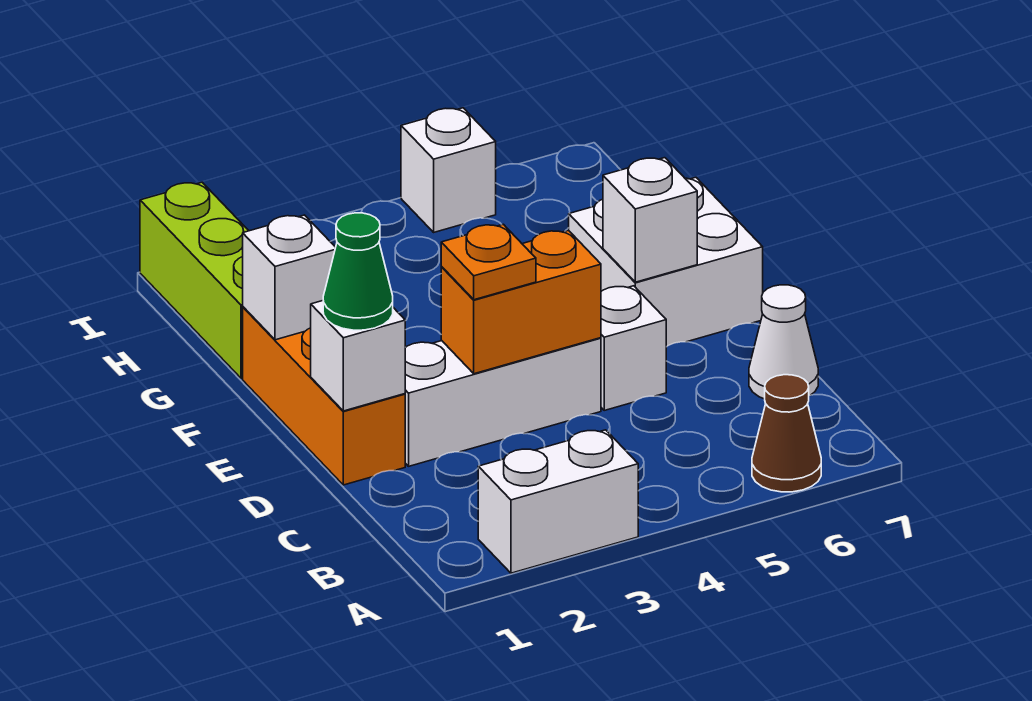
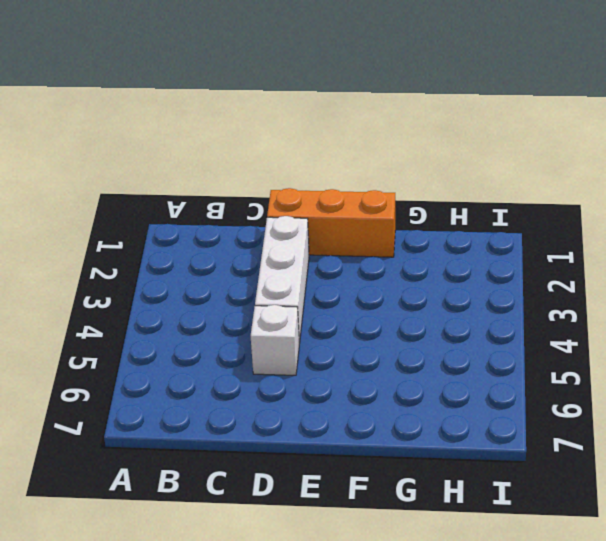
none -> white brick A2:A3 level 1
none -> brown cone A6 level 1
none -> white cone C7 level 1

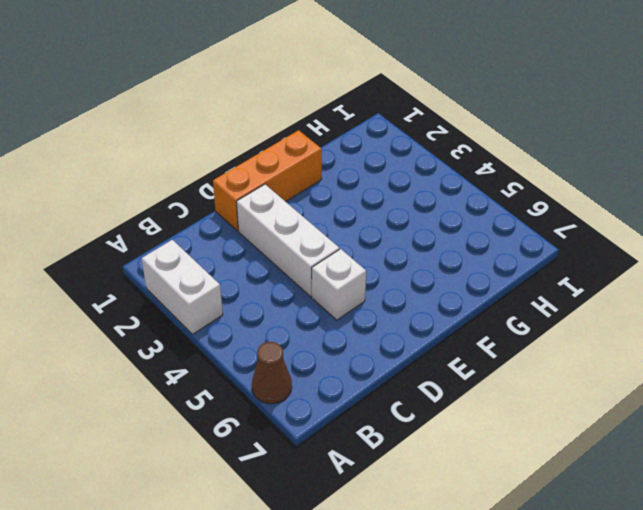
none -> white cone C7 level 1
none -> white brick E6:F7 level 1
none -> lime brick G1:I1 level 1

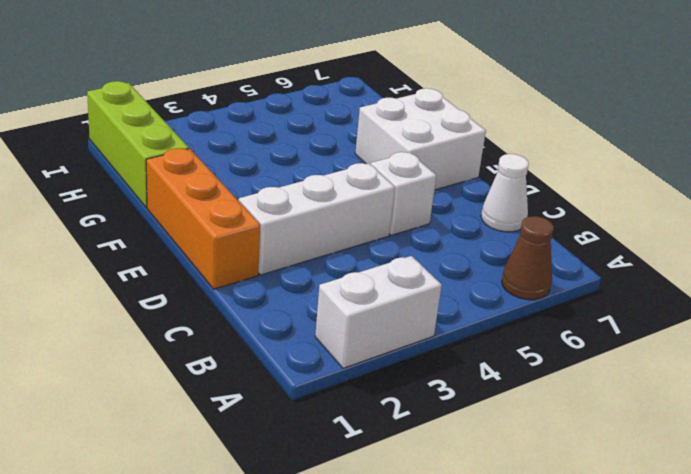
none -> white brick I5 level 1
none -> white brick D1 level 2
none -> orange brick D3:D4 level 2

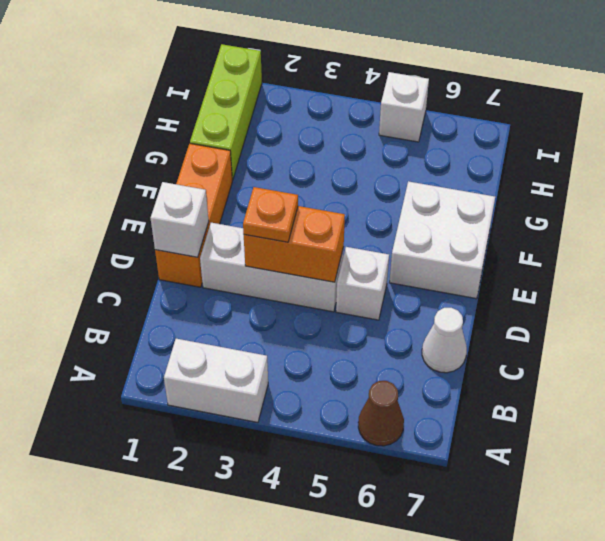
none -> white brick E6 level 2
none -> white brick F1 level 2
none -> green cone D1 level 3

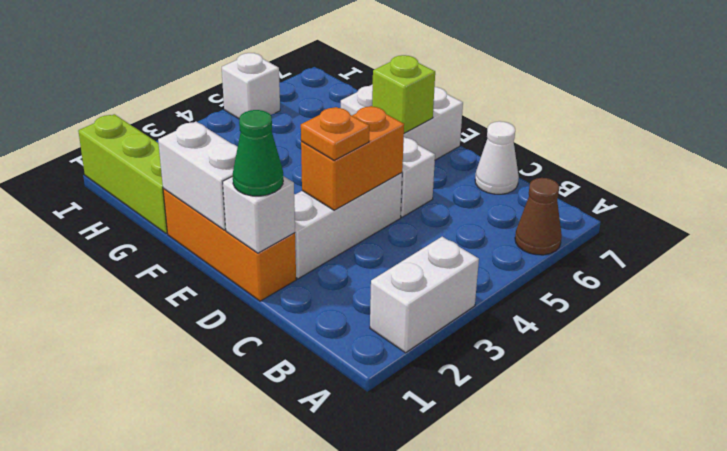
white brick E1:F1 level 2 -> white brick F1 level 2
lime brick E6 level 2 -> white brick E6 level 2

